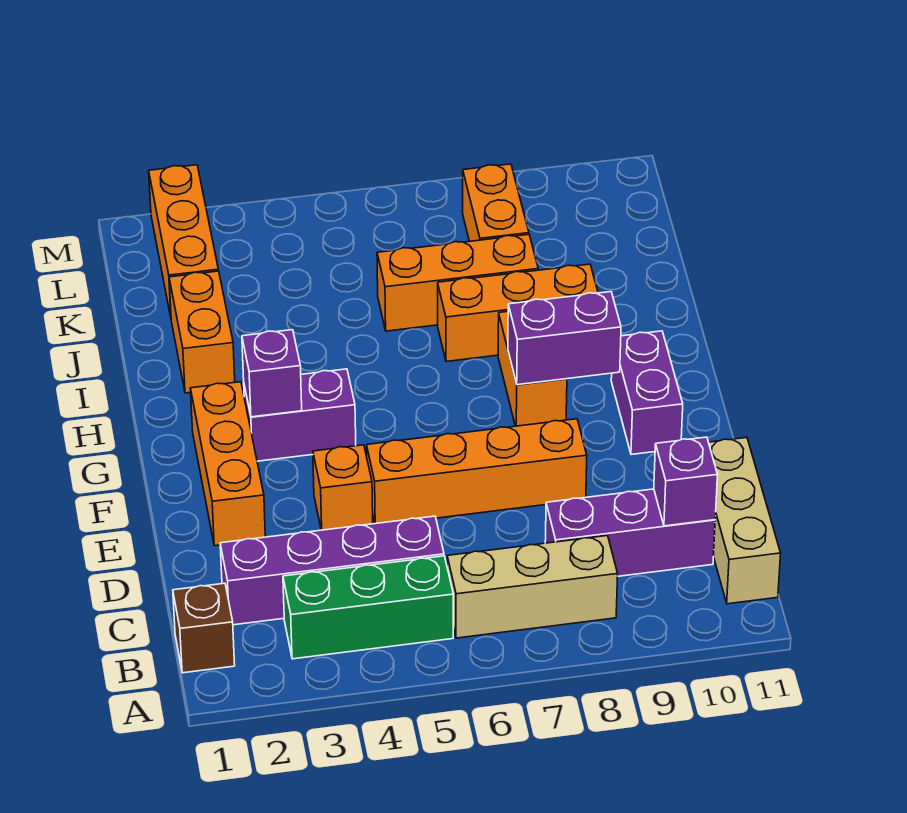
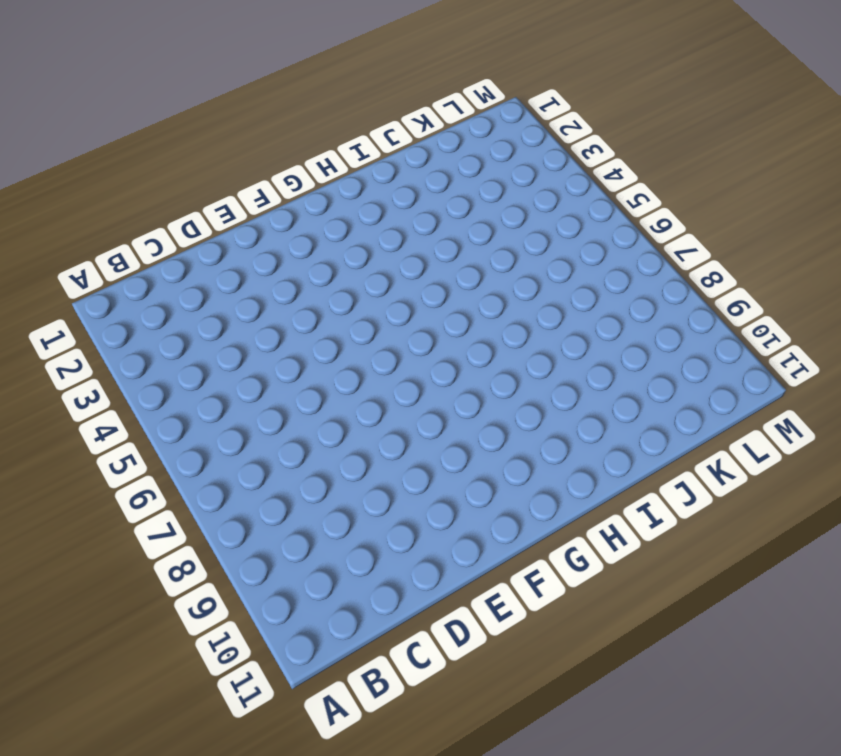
none -> brown brick B1 level 1
none -> green brick B3:B5 level 1
none -> tan brick B6:B8 level 1

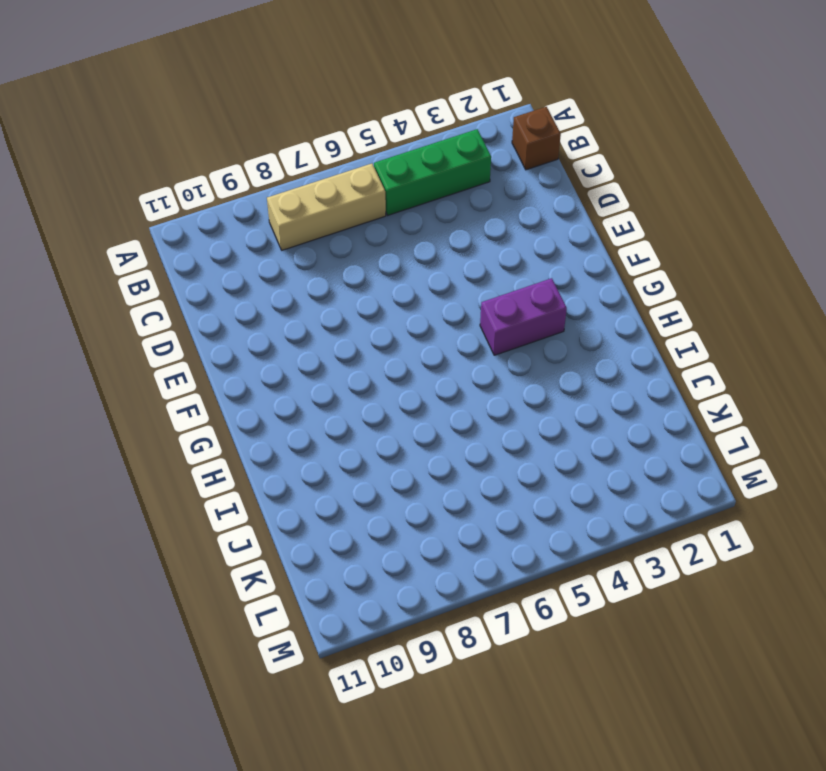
none -> tan brick B11:D11 level 1
none -> purple brick C2:C5 level 1
none -> purple brick C8:C10 level 1

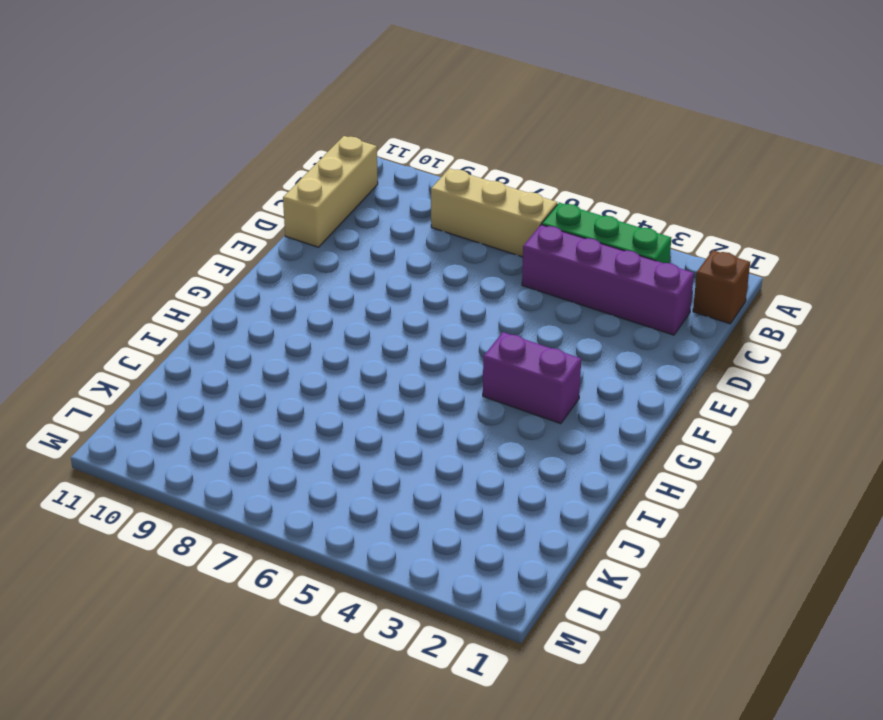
none -> purple brick C8:C10 level 1
none -> orange brick E2:G2 level 1
none -> orange brick E4 level 1

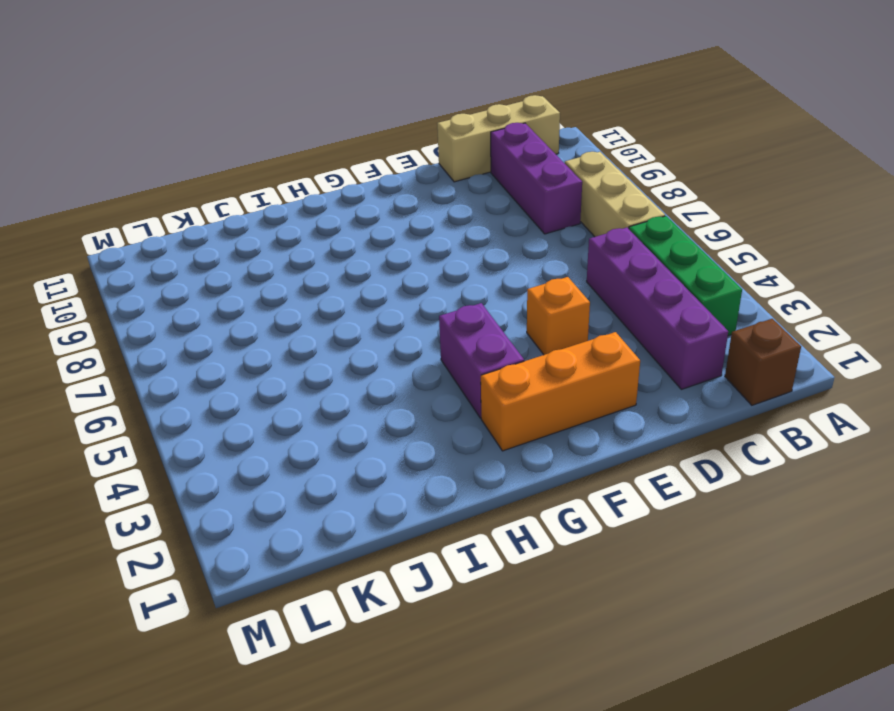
none -> orange brick E5:E8 level 1
none -> purple brick F10:G10 level 1
none -> orange brick G8:H8 level 1

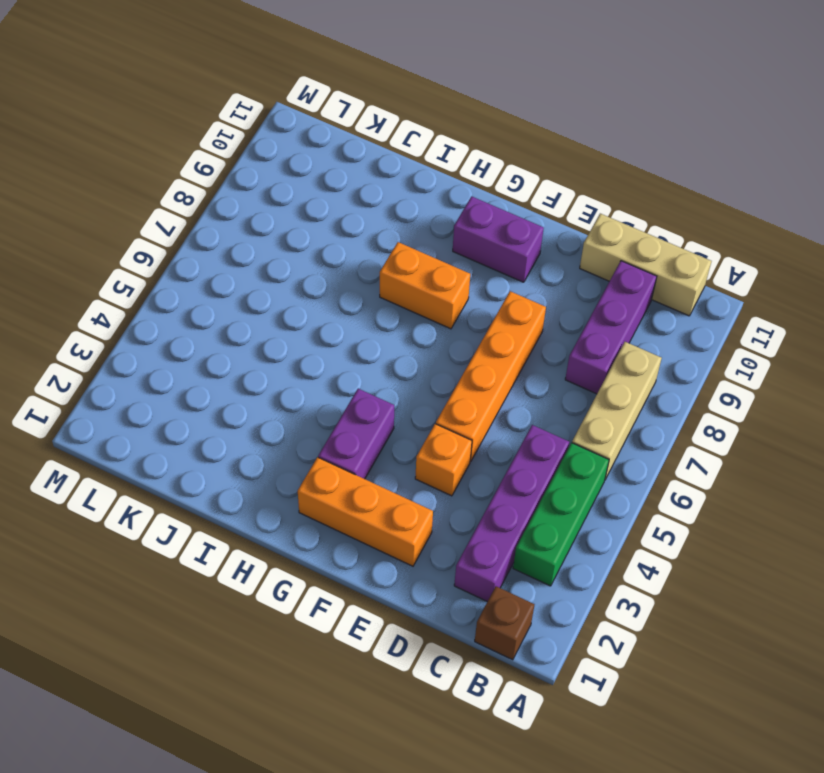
none -> orange brick I2:J2 level 1
none -> orange brick I7:I9 level 1
none -> orange brick J6:J8 level 1

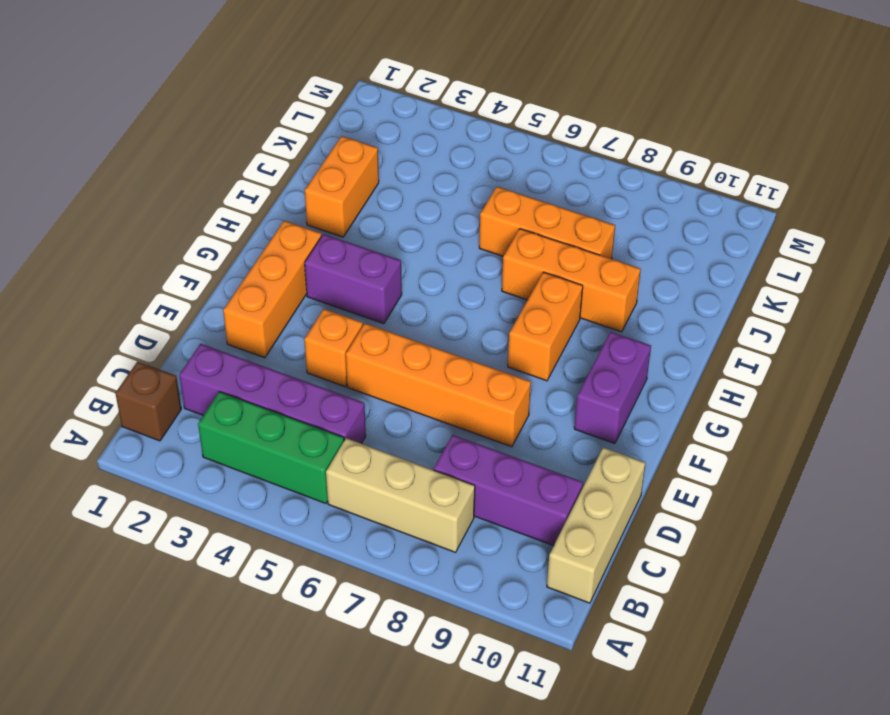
none -> orange brick K2:M2 level 1
none -> orange brick K8:L8 level 1
none -> purple brick C10 level 2

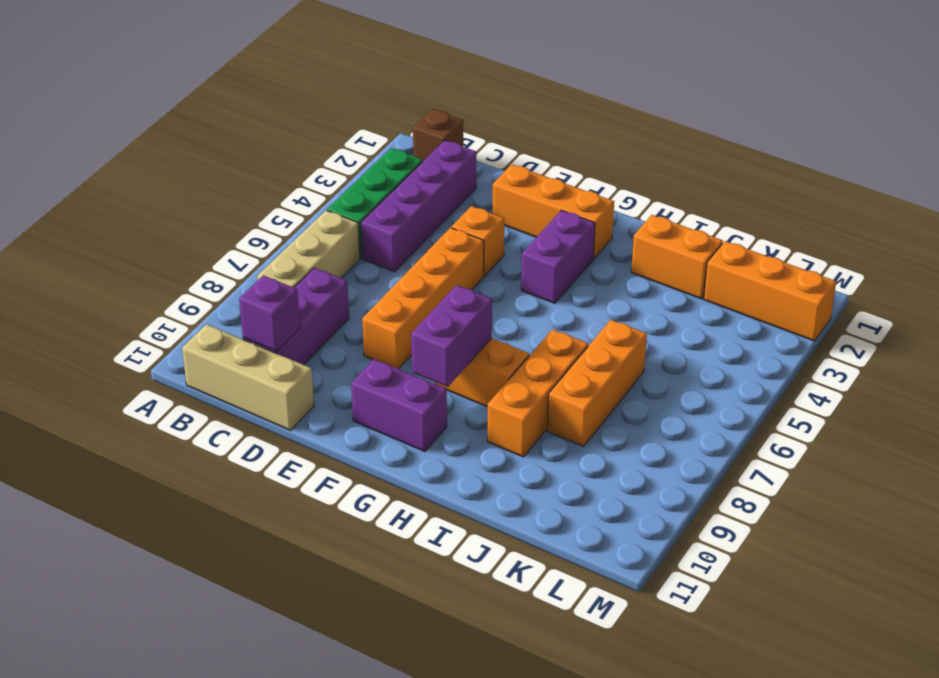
none -> orange brick K8:L8 level 1
none -> purple brick G3 level 2

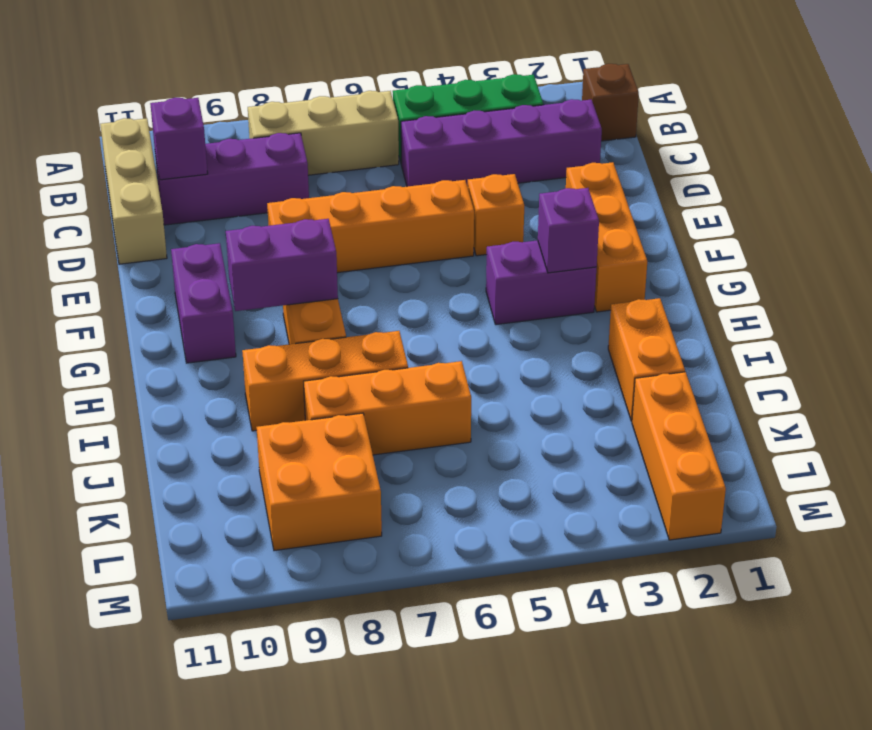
orange brick K8:L9 level 1 -> orange brick K8:L8 level 1

